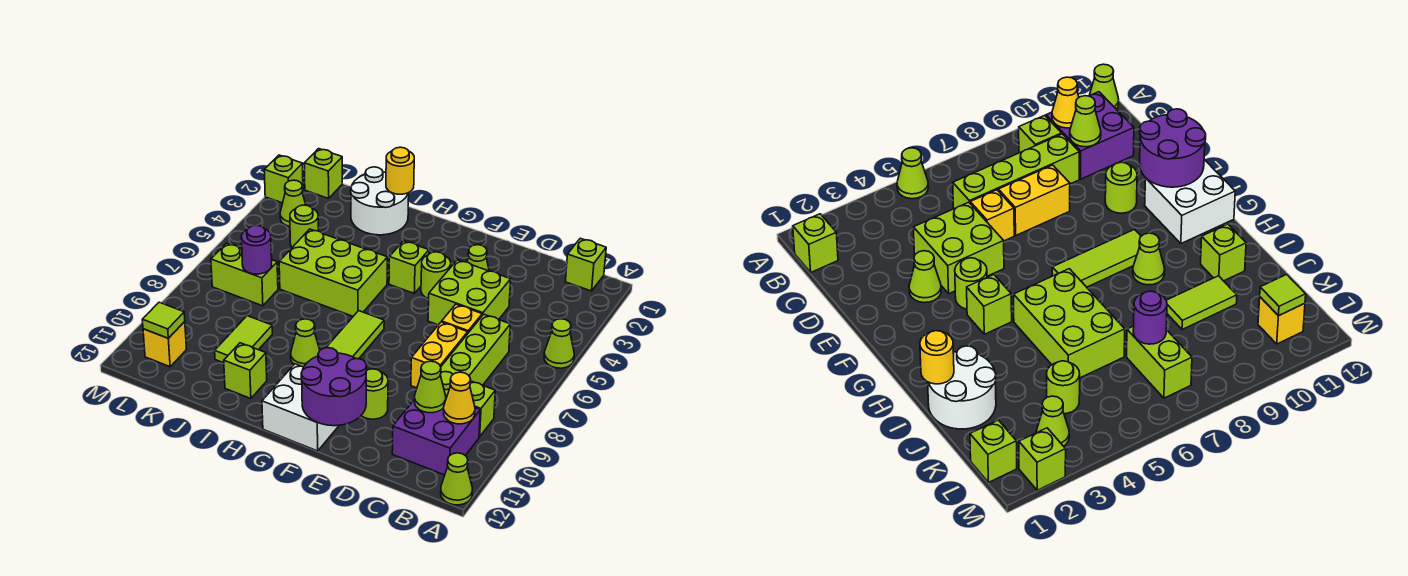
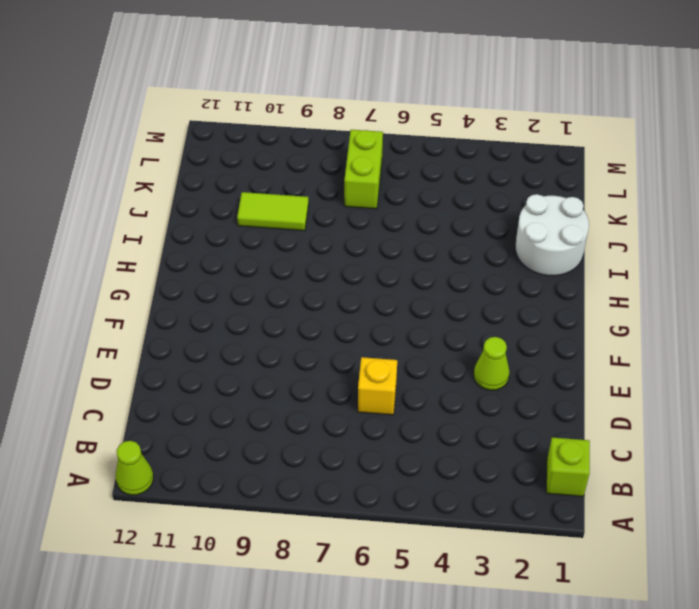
none -> lime cone A5 level 1
none -> lime brick B9 level 1
none -> purple brick B10:C11 level 1
none -> lime brick C6:C9 level 1

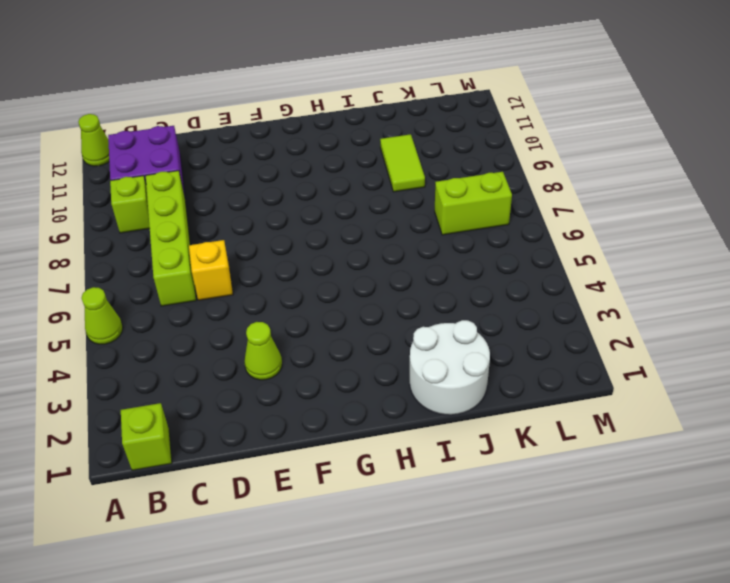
none -> lime brick D4:E5 level 1
none -> yellow brick D7:D8 level 1
none -> lime round brick E10 level 1
none -> lime round brick F4 level 1

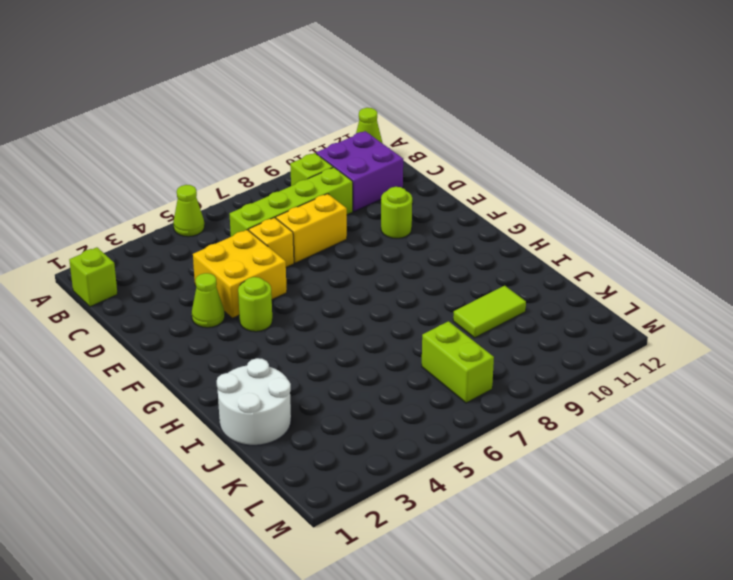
yellow brick D4:E5 level 1 -> lime brick D4:E5 level 1
none -> white brick F11:G12 level 1
none -> lime brick G4 level 1
none -> lime tile G7:G9 level 1
none -> lime brick H5:J6 level 1

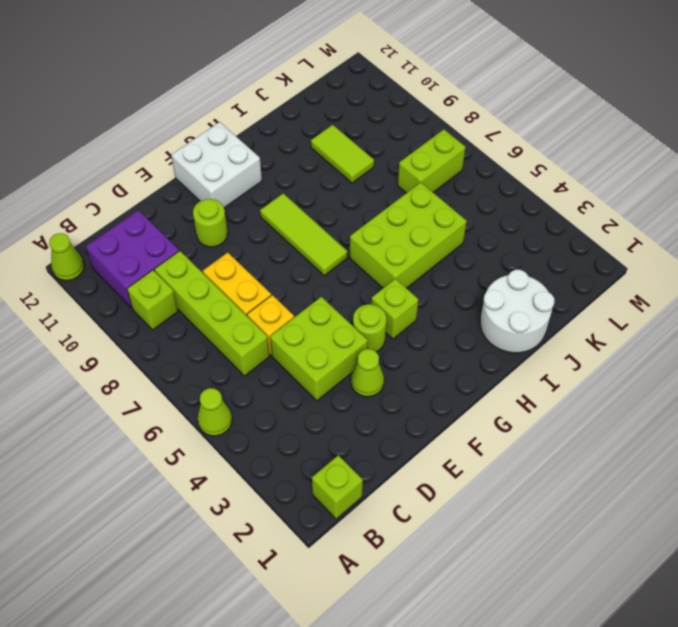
none -> lime cone H9 level 1
none -> lime brick I11 level 1
none -> lime round brick K4 level 1
none -> lime brick L1 level 1

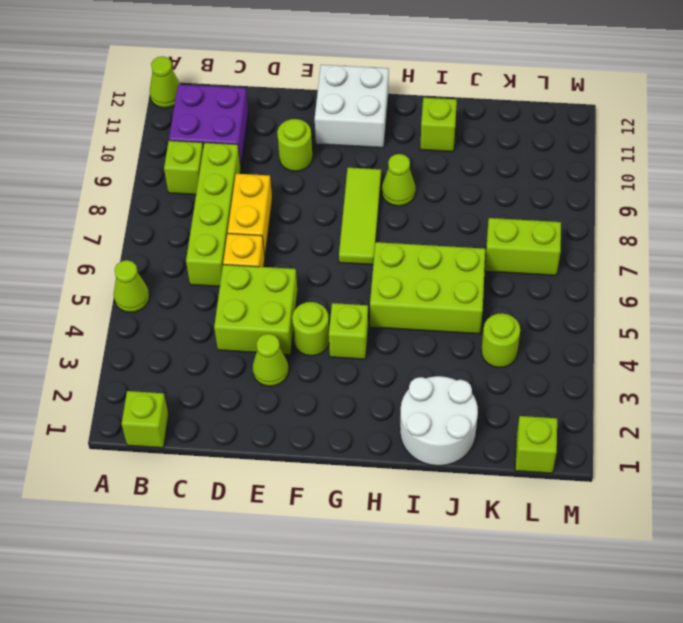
none -> lime tile J9:J10 level 1
none -> lime cone L3 level 1
none -> yellow brick L11 level 1
none -> lime brick M2 level 1

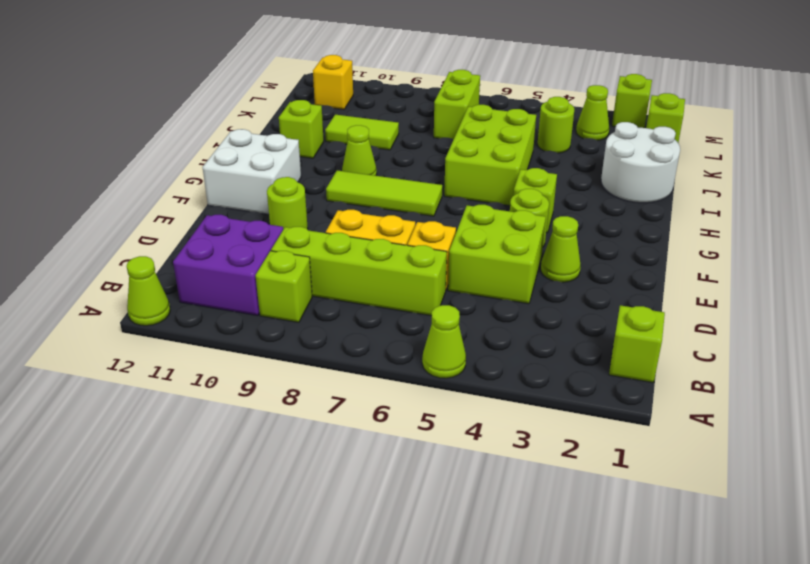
none -> yellow cone B10 level 2
none -> lime cone C10 level 2
none -> purple round brick E11:F12 level 2
none -> yellow round brick I1 level 2

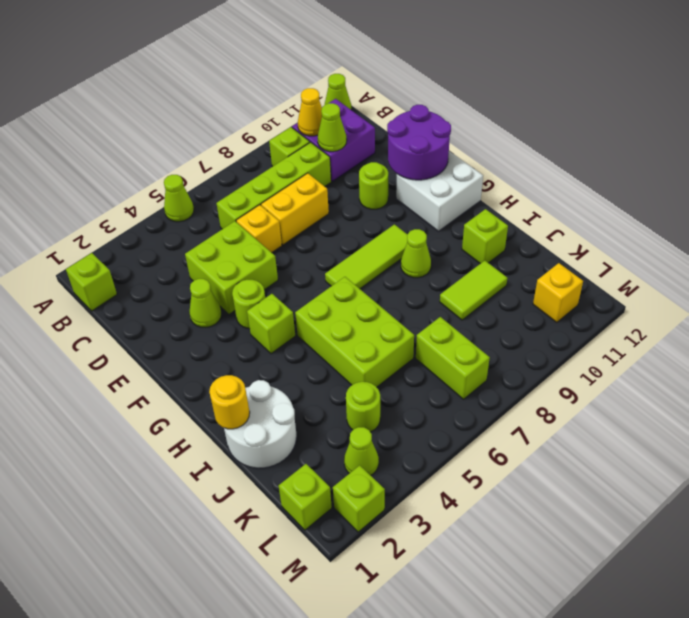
none -> purple round brick K7 level 2
none -> lime tile L11 level 2

